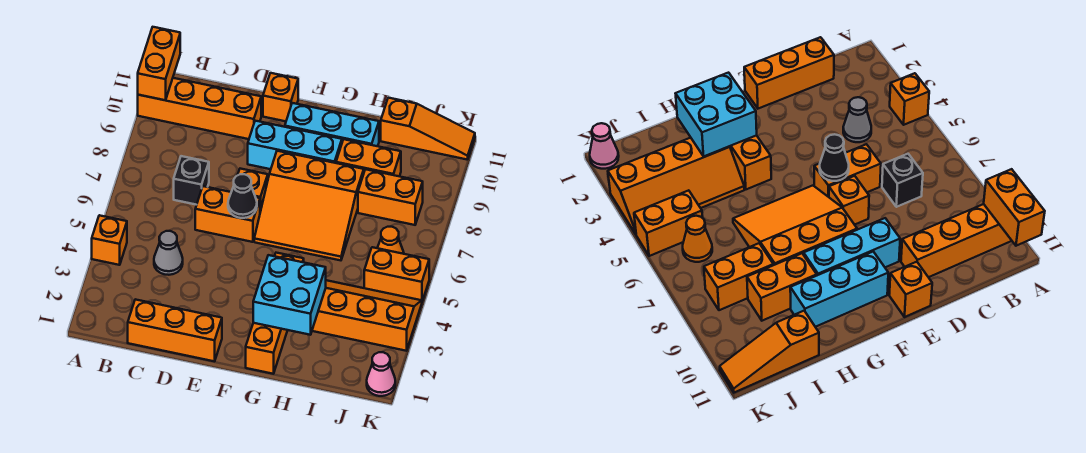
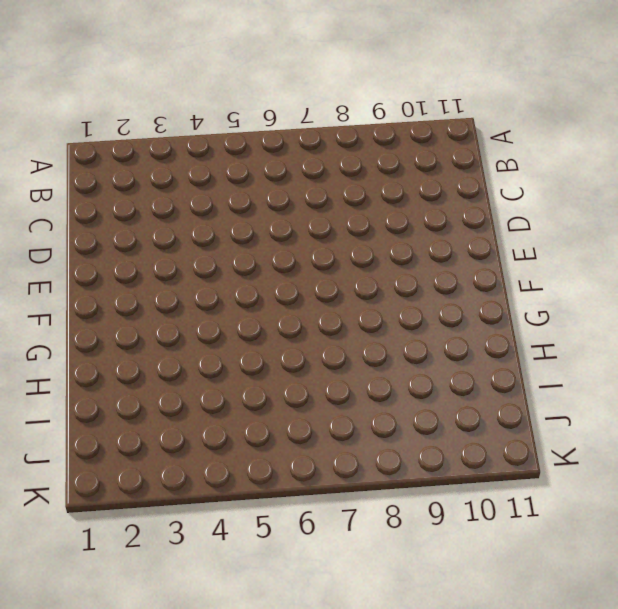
none -> orange brick A4 level 1
none -> orange brick A10:D10 level 1
none -> orange brick C1:E1 level 1

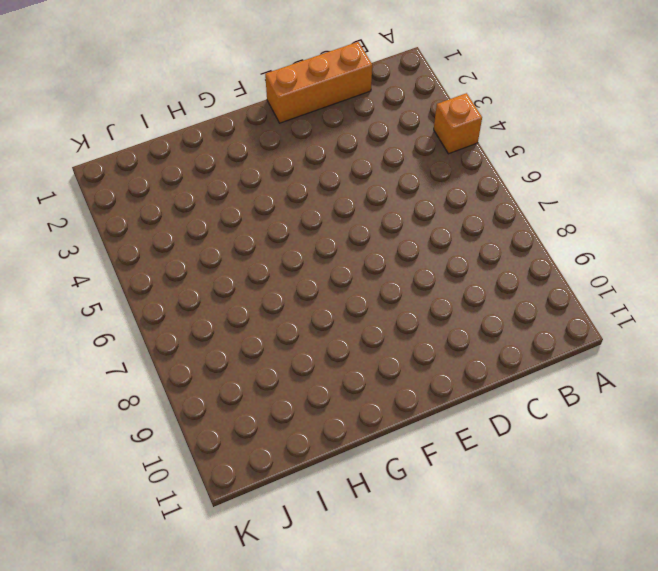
none -> orange brick A10:D10 level 1
none -> grey cone C4 level 1
none -> black brick C7 level 1

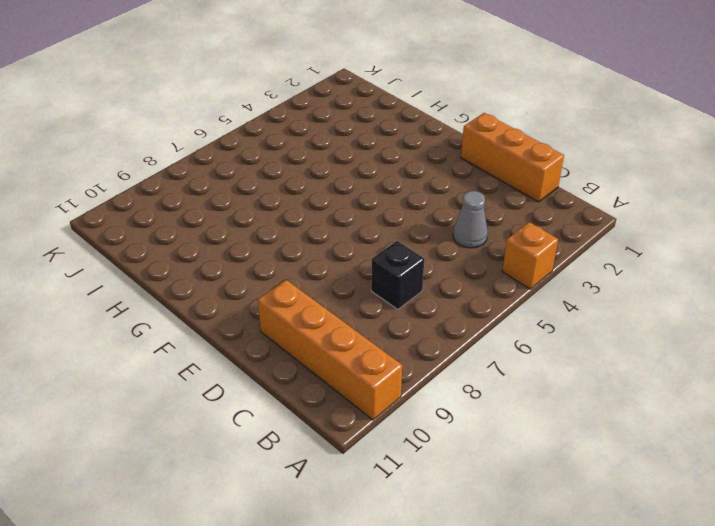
none -> orange brick D6:E6 level 1
none -> orange brick E7 level 1
none -> cyan brick E9:G9 level 1

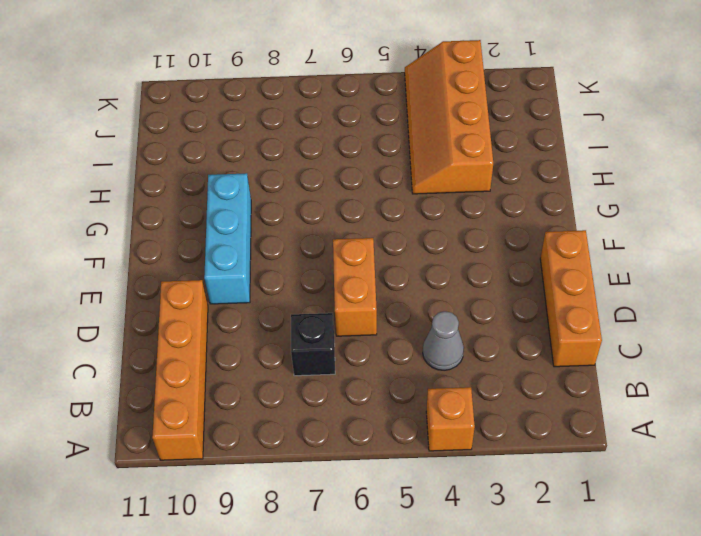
none -> orange brick E7 level 1
none -> orange brick E11 level 1
none -> orange slope F6:H8 level 1 top 8

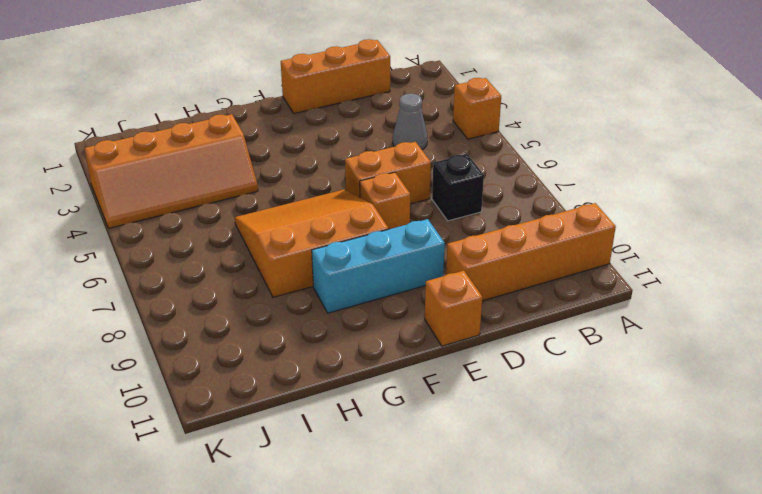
none -> cyan brick F10:H10 level 1
none -> orange brick G1:G4 level 1
none -> orange brick H9:I9 level 1

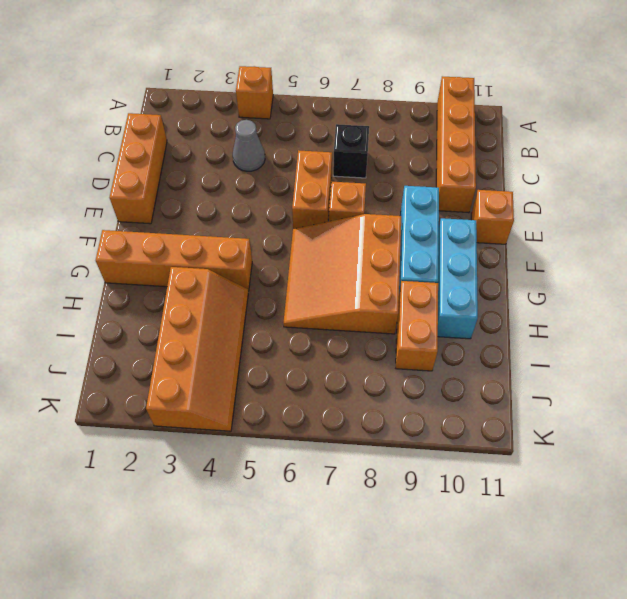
none -> orange brick I8:J8 level 1
none -> orange slope I11:K11 level 1 top I
none -> orange brick J5:K5 level 1

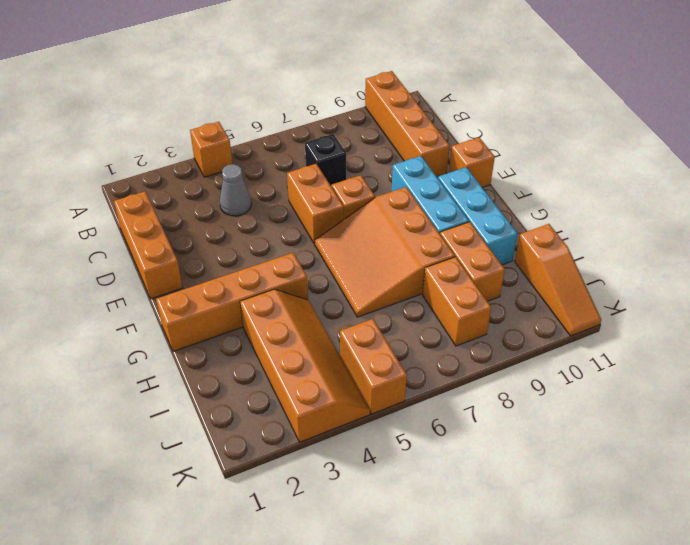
none -> orange cone J6 level 1
none -> pink cone K1 level 1
none -> orange brick A10:A11 level 2

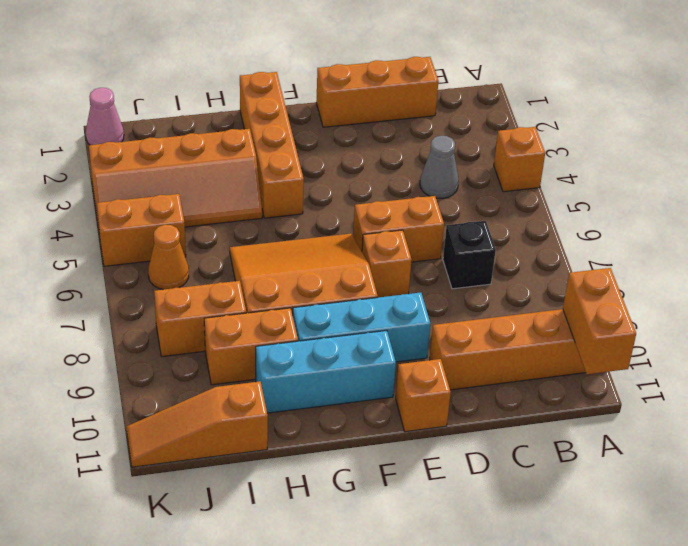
none -> black cone E6 level 2
none -> cyan brick G2:H3 level 2

